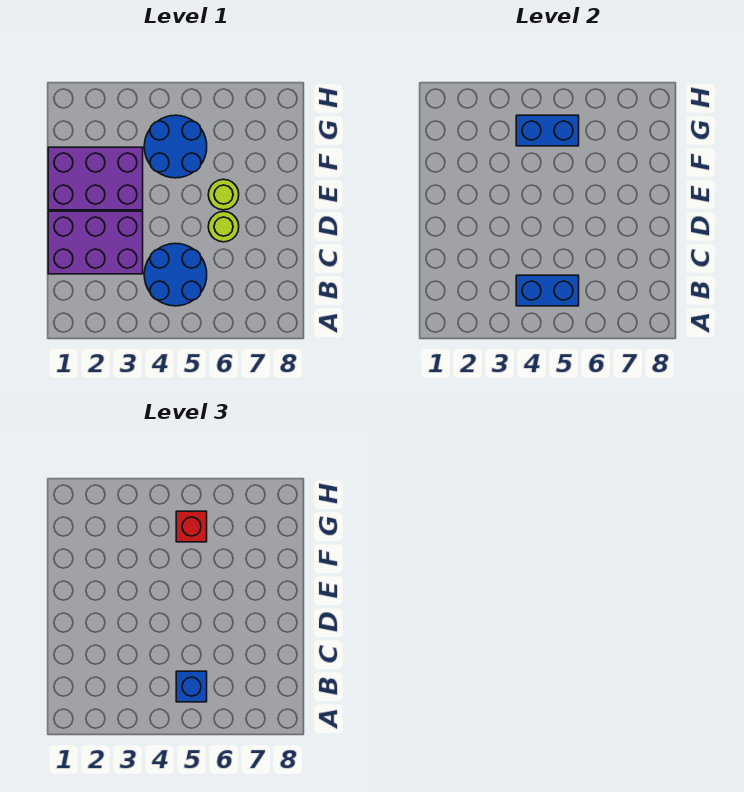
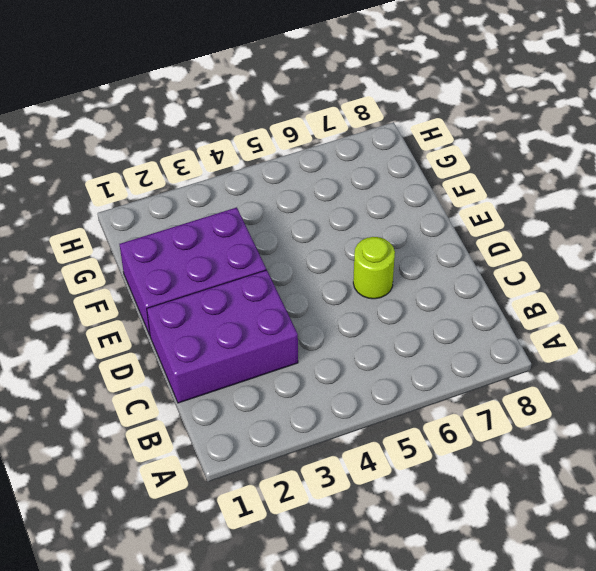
none -> blue round brick B4:C5 level 1
none -> lime round brick E6 level 1

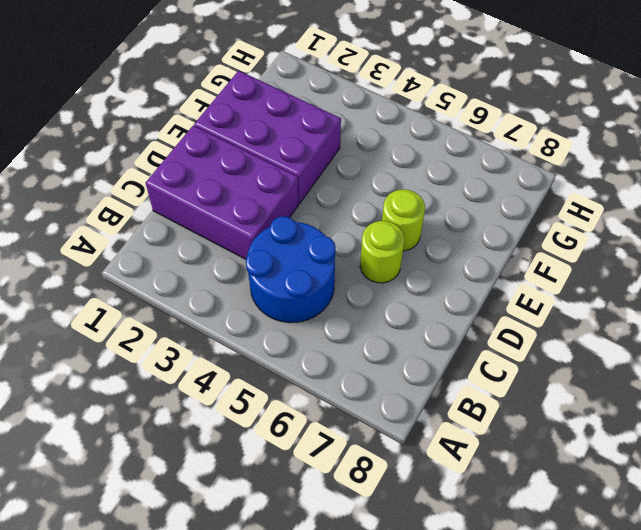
none -> blue round brick F4:G5 level 1
none -> blue brick B4:B5 level 2

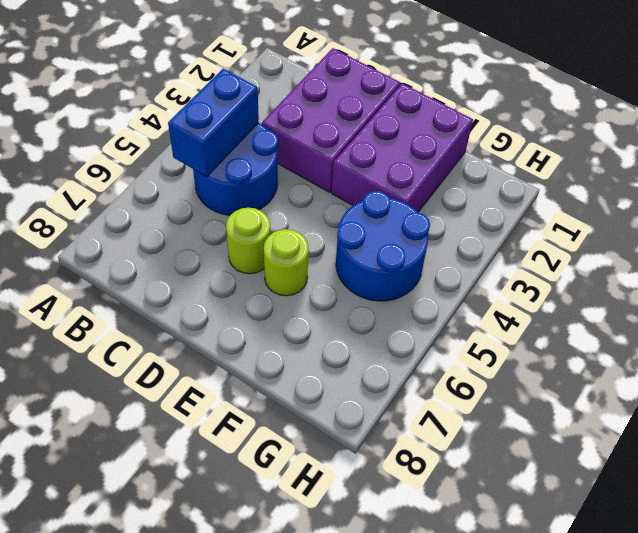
none -> blue brick G4:G5 level 2
none -> blue brick B5 level 3

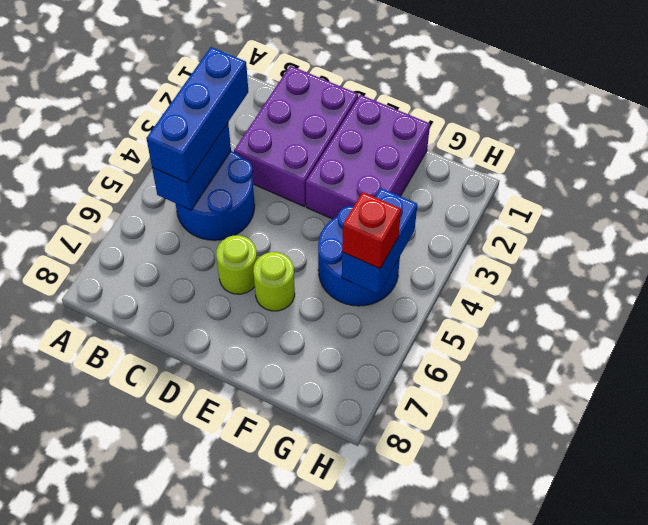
blue brick B3:B5 level 3 -> blue brick B5 level 3

